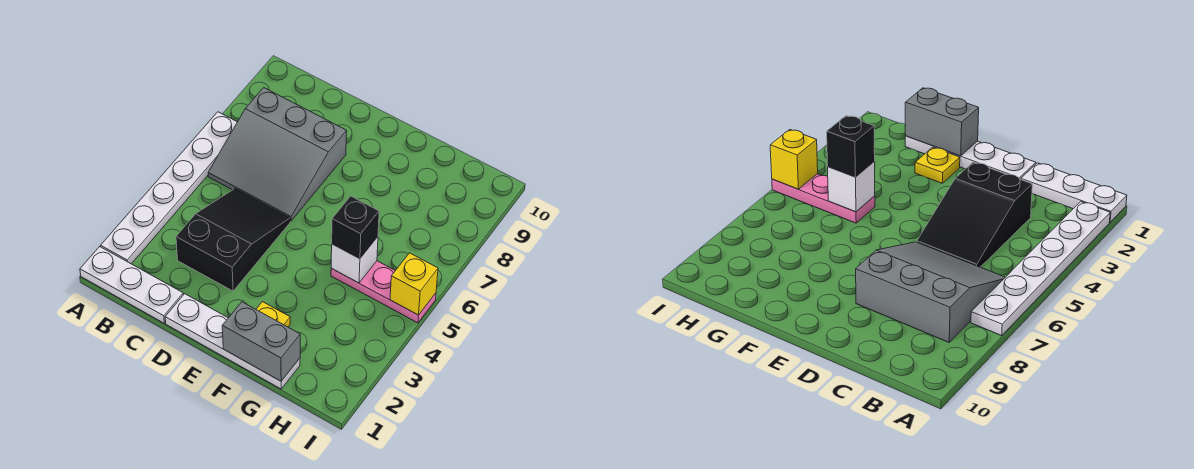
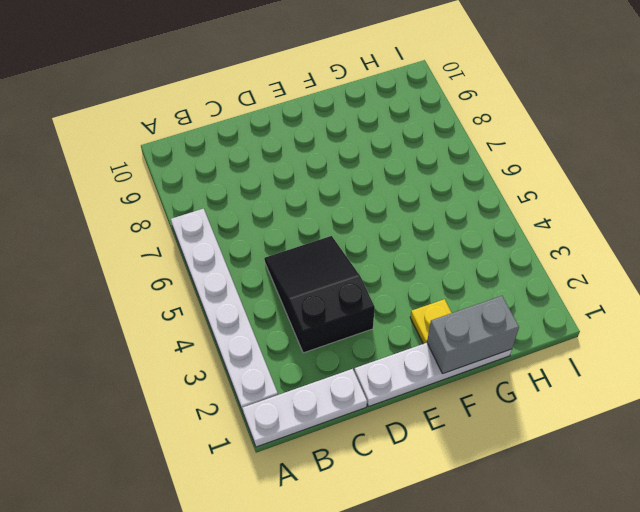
none -> grey slope B6:D8 level 1 top 8
none -> pink plate G5:I5 level 1

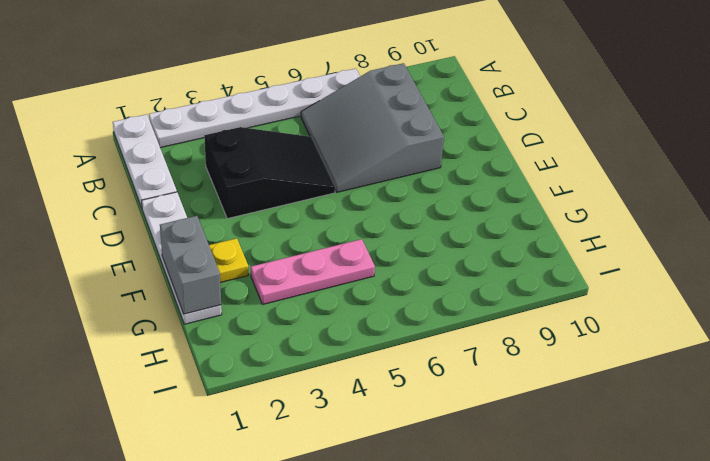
pink plate G3:G5 level 1 -> pink plate G5:I5 level 1
none -> white brick G5 level 2
none -> yellow brick I5 level 2

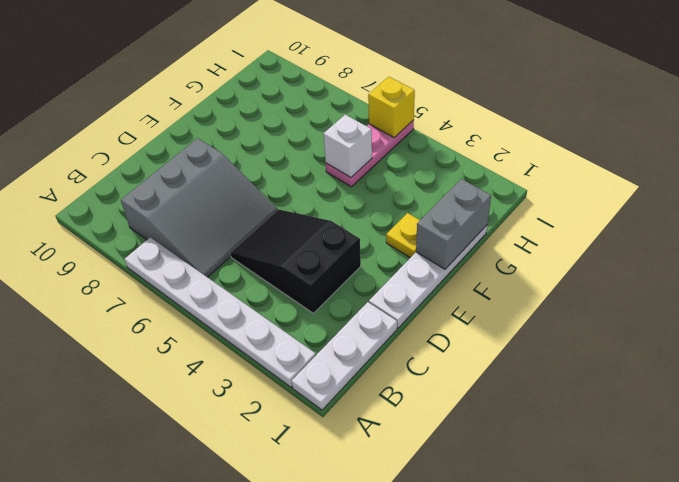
none -> black brick G5 level 3

